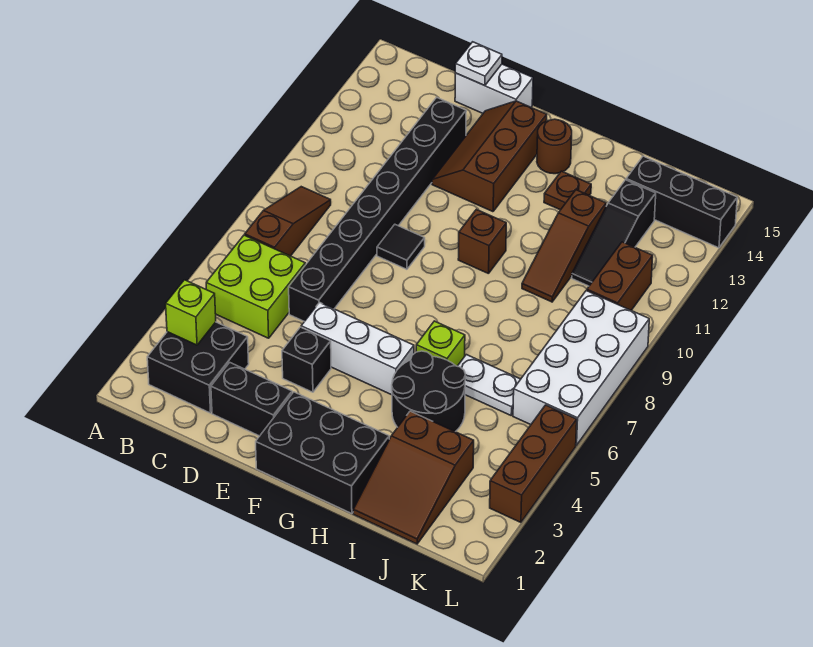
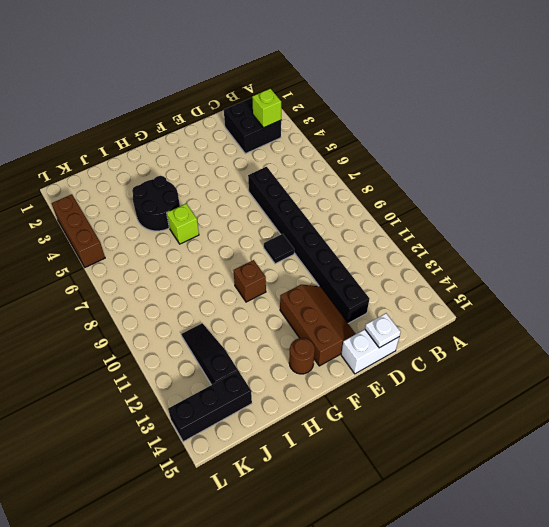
none -> lime brick B5:C6 level 1
none -> brown slope B7:B9 level 1 top 7
none -> black brick D2:E2 level 1

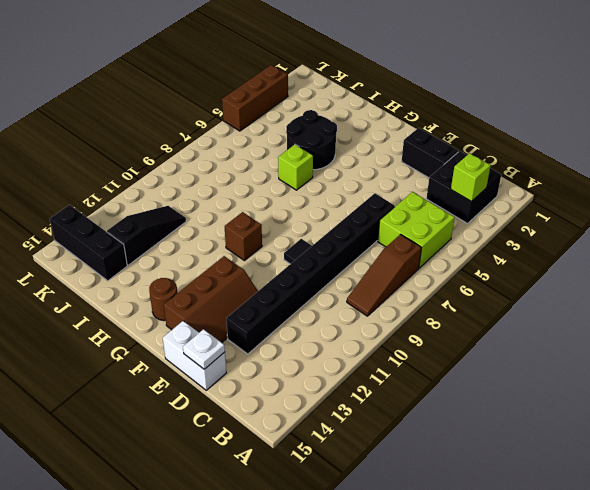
none -> black brick E4 level 1
none -> white brick E5:G5 level 1
none -> black brick F1:H2 level 1

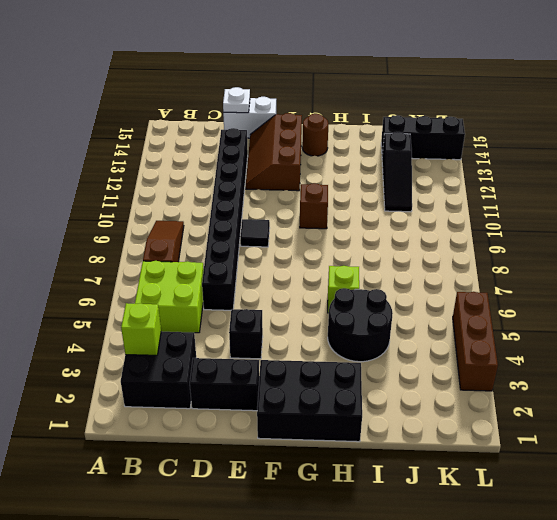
none -> white brick E5:G5 level 1
none -> brown plate H13 level 1
none -> brown slope I1:J3 level 1 top 3

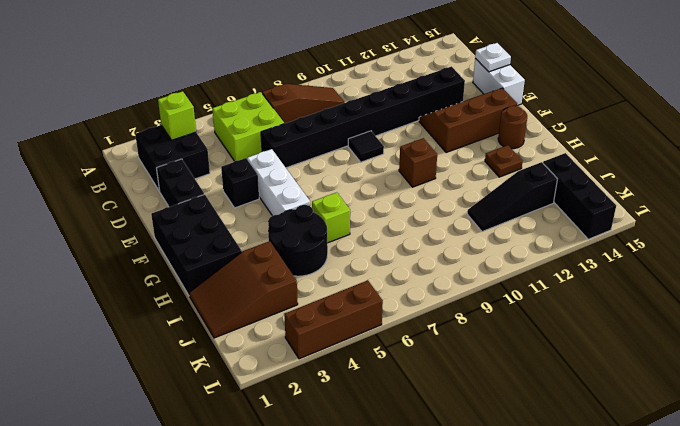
none -> white plate I6:J6 level 1
none -> brown slope I10:I12 level 1 top 12
none -> white brick K6:L9 level 1

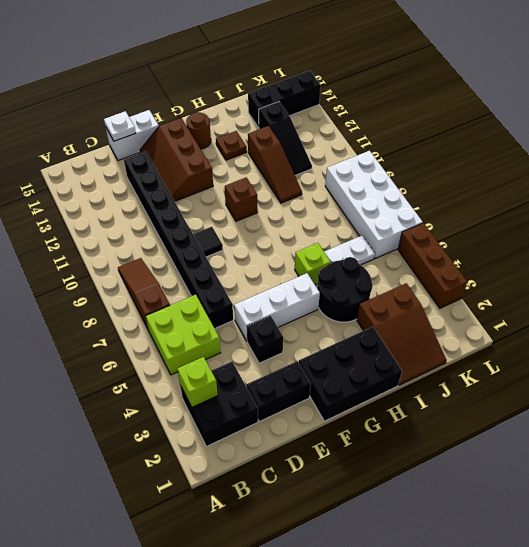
none -> brown brick K10:K11 level 1

